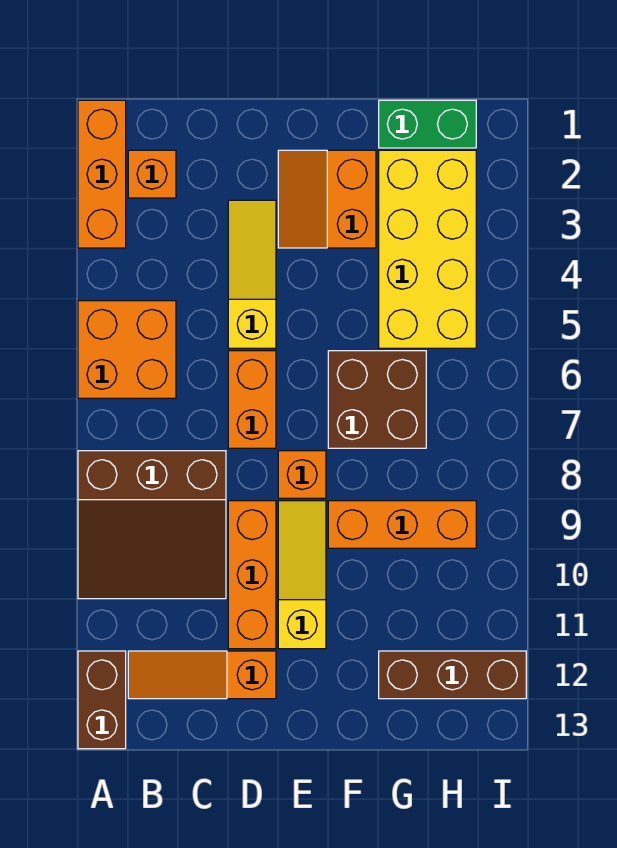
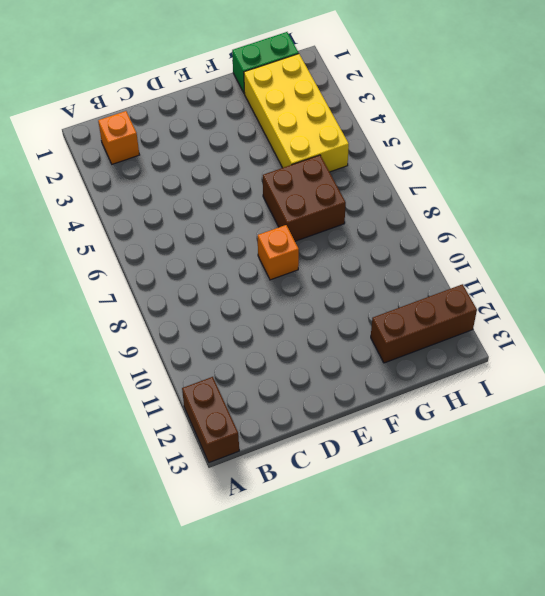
none -> orange brick A1:A3 level 1
none -> orange brick A5:B6 level 1
none -> brown slope A8:C10 level 1 top 8

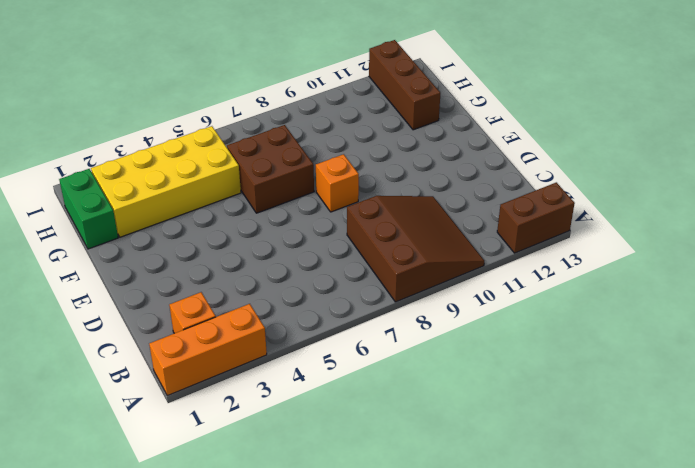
none -> orange brick A5:B6 level 1
none -> orange slope B12:D12 level 1 top D
none -> yellow slope D3:D5 level 1 top 5

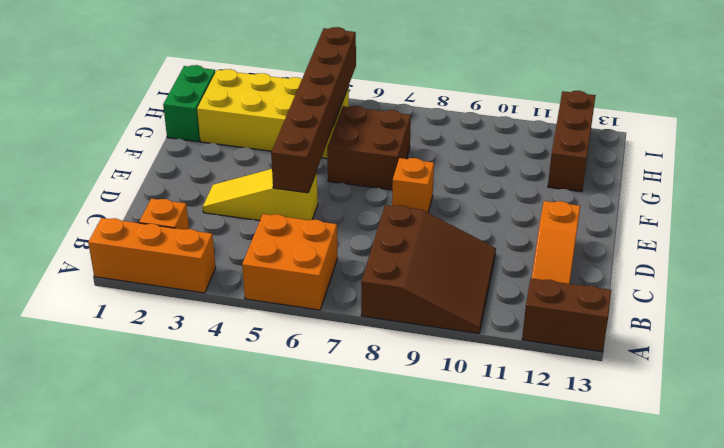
brown brick D5:I5 level 2 -> none
none -> orange brick D6:D7 level 1
none -> orange brick D9:D11 level 1
none -> orange slope E2:F3 level 1 top F

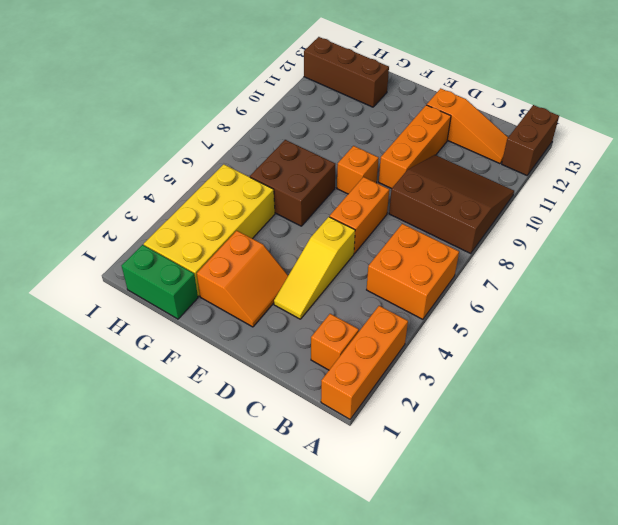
none -> yellow slope E9:E11 level 1 top 11
none -> orange brick F9:H9 level 1

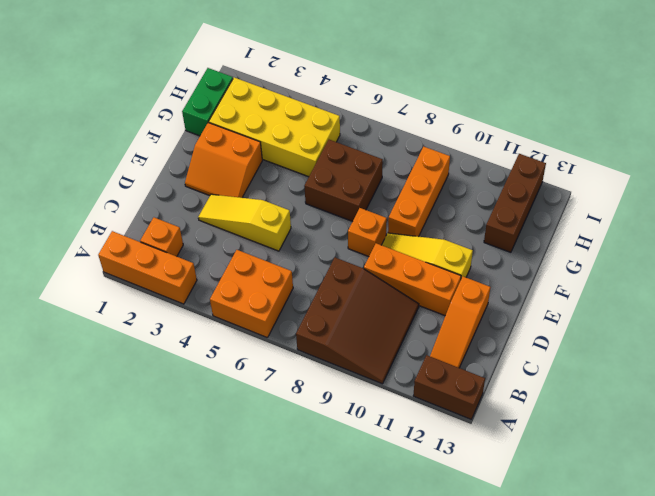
none -> orange brick D6:D7 level 1

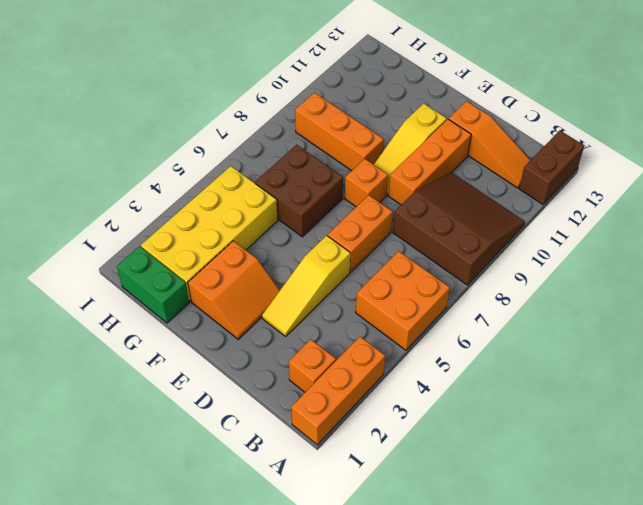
none -> brown brick G12:I12 level 1

